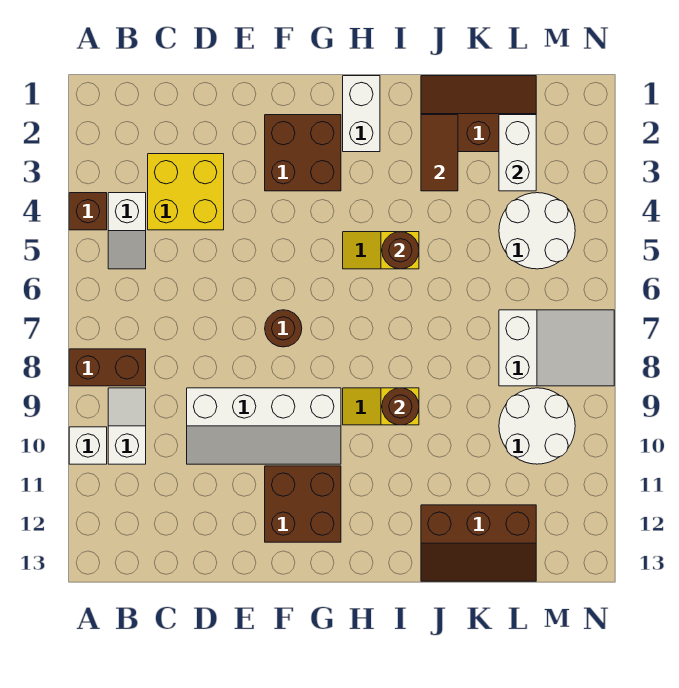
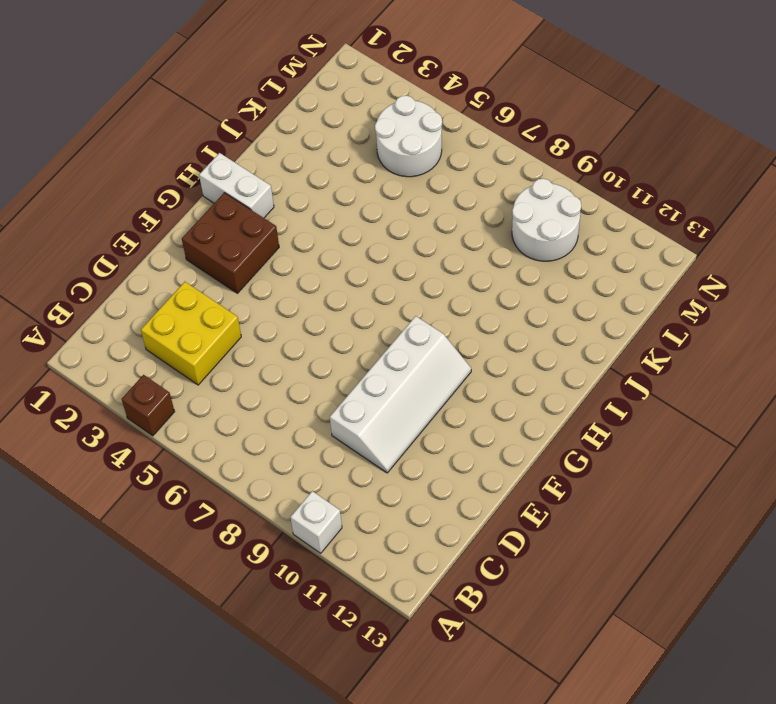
none -> brown brick A8:B8 level 1
none -> white slope B4:B5 level 1 top 4
none -> white slope B9:B10 level 1 top 10

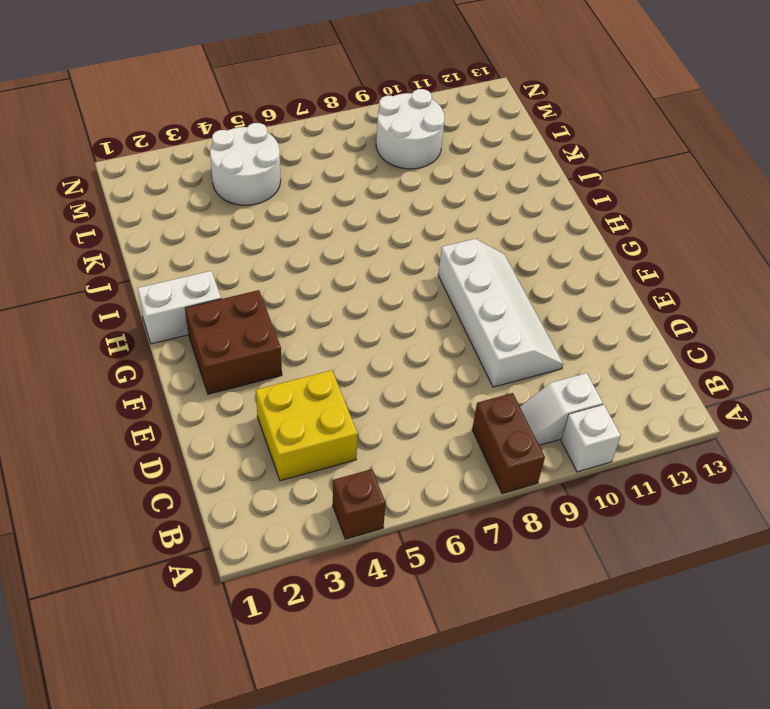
none -> white slope B4:B5 level 1 top 4
none -> brown round brick F7 level 1
none -> brown brick F11:G12 level 1

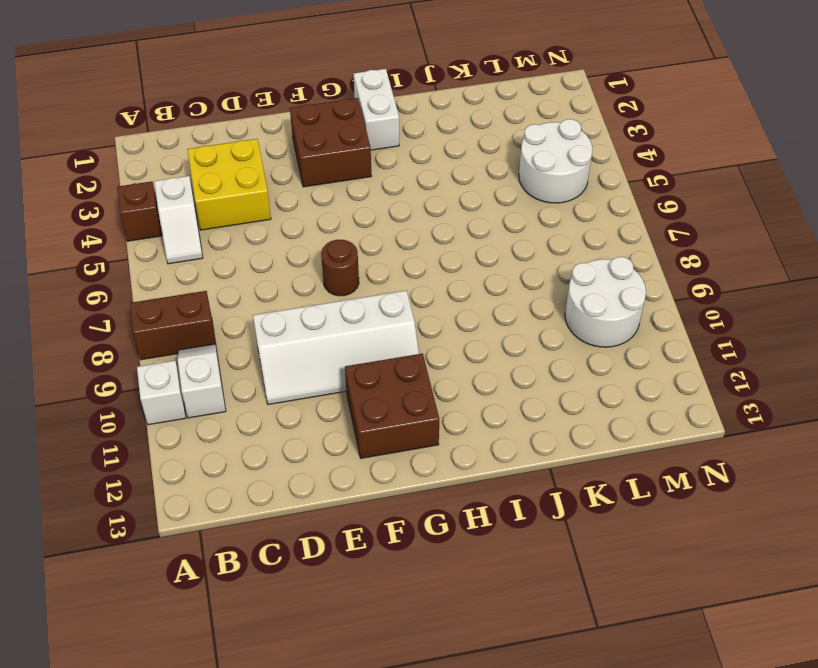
none -> yellow slope H5:I5 level 1 top I
none -> yellow slope H9:I9 level 1 top I
none -> brown slope J1:L2 level 1 top 2

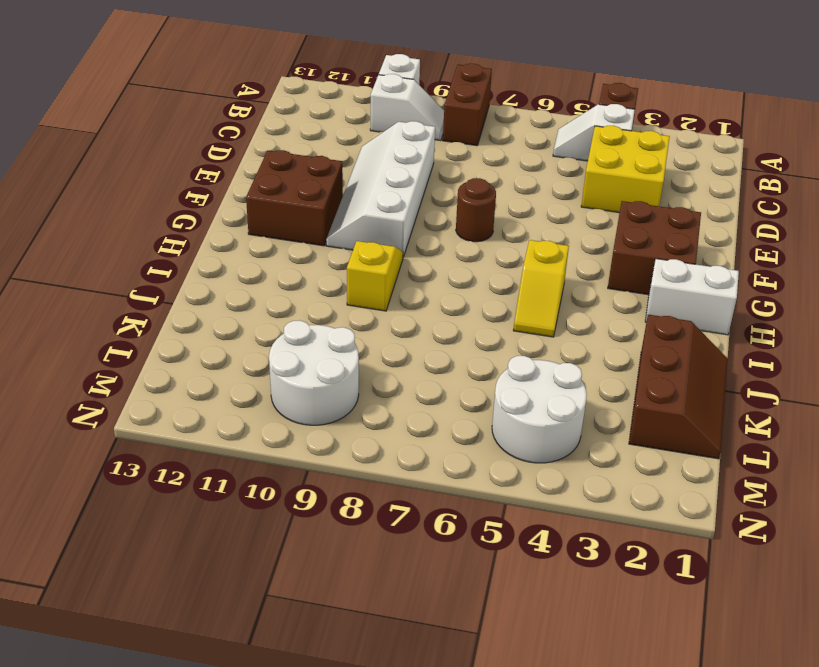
yellow slope H5:I5 level 1 top H -> yellow slope H5:I5 level 1 top I
none -> brown slope J12:L13 level 1 top 12
none -> white slope L7:N8 level 1 top L
none -> brown round brick I5 level 2

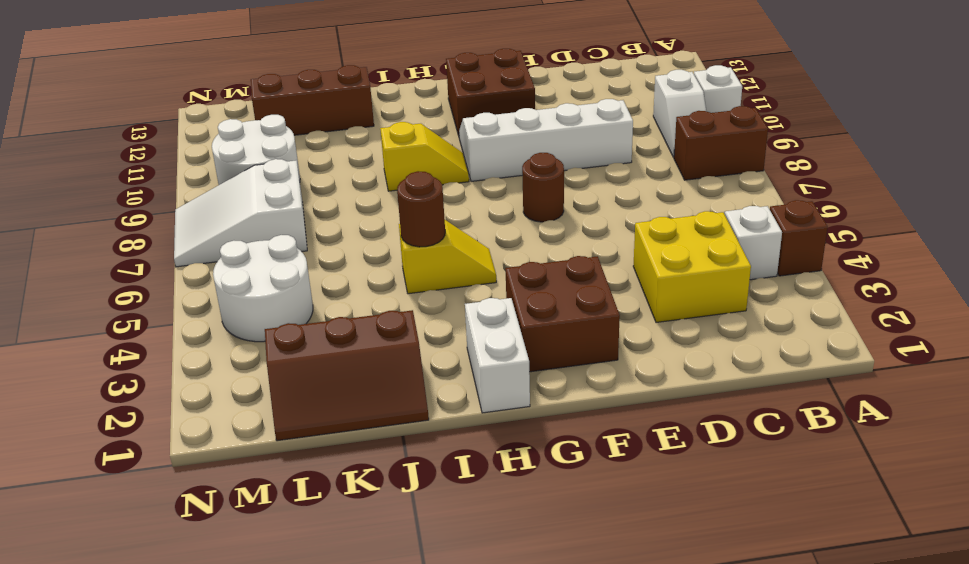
none -> brown round brick I9 level 2
none -> brown tile J2:J3 level 2
none -> white brick L2:L3 level 2

